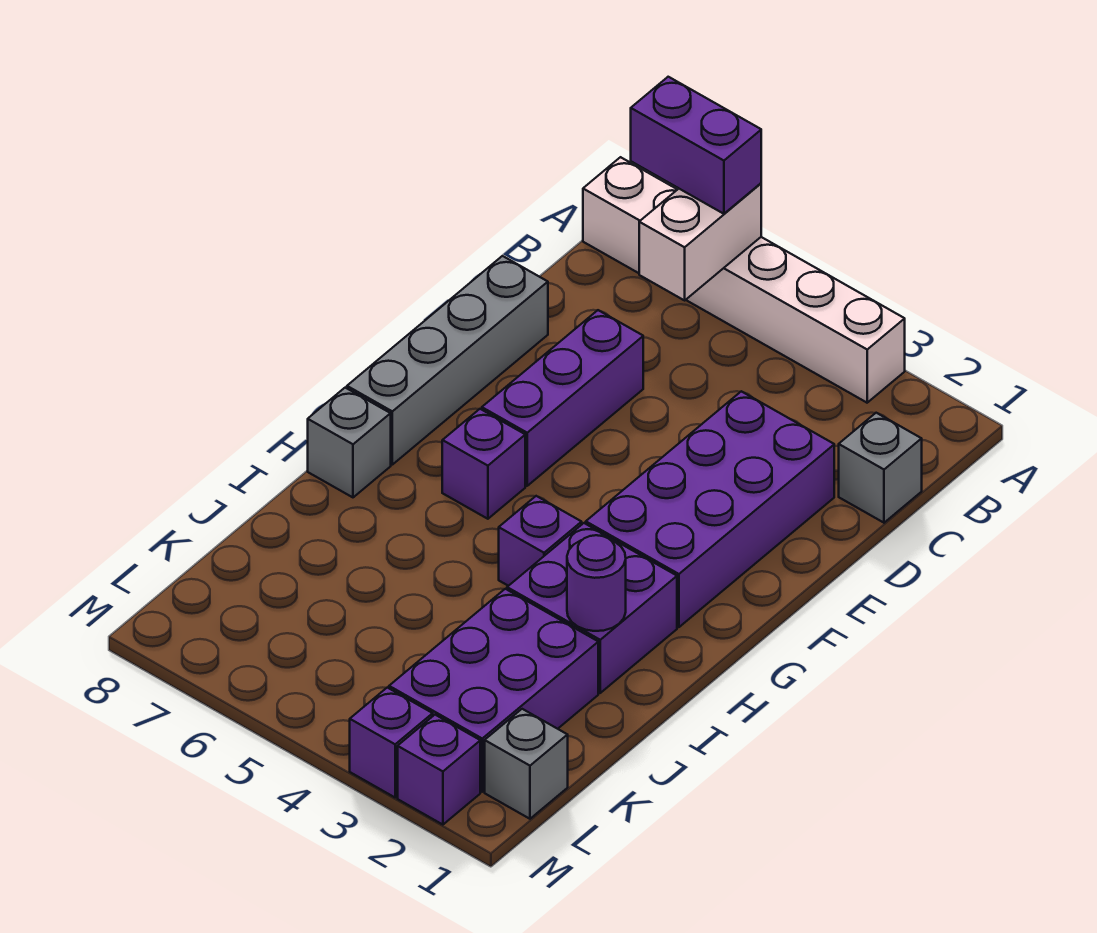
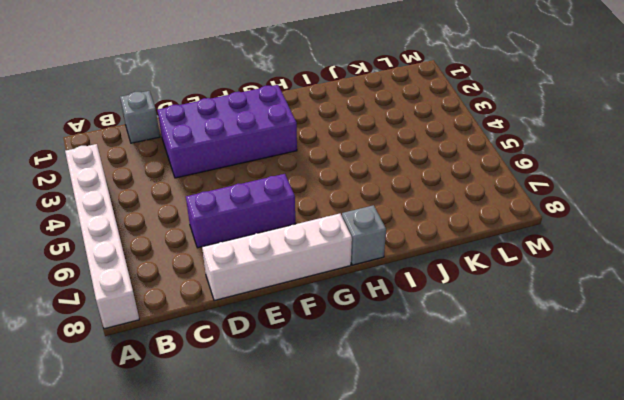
white brick D8:G8 level 1 -> grey brick D8:G8 level 1
none -> purple brick G6 level 1
none -> purple brick H2:I3 level 1
none -> purple brick H4 level 1

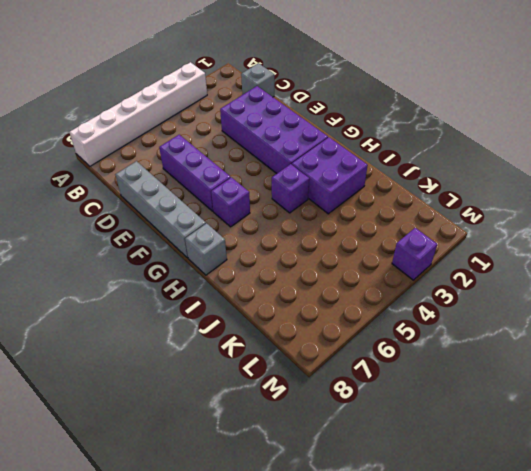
none -> purple brick J2:L3 level 1
none -> grey brick L1 level 1
none -> purple brick M2 level 1

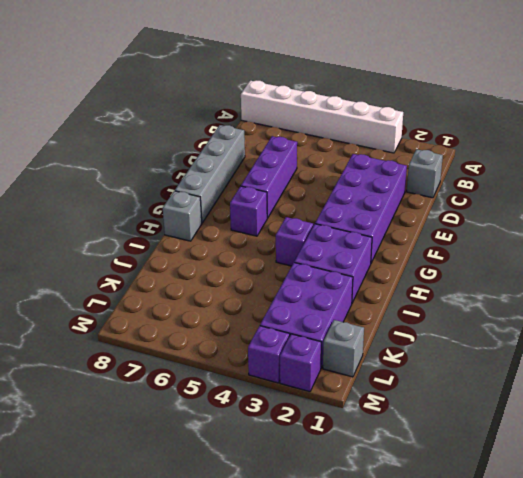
none -> white brick A6:B6 level 2
none -> purple round brick I2 level 2
none -> purple brick A6:A7 level 3

